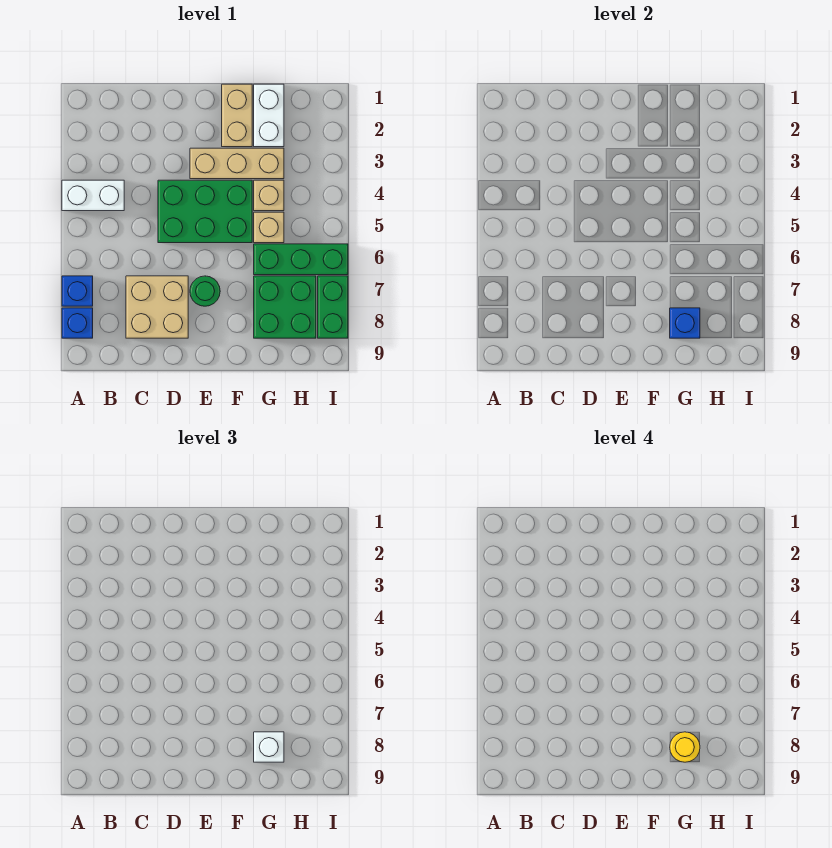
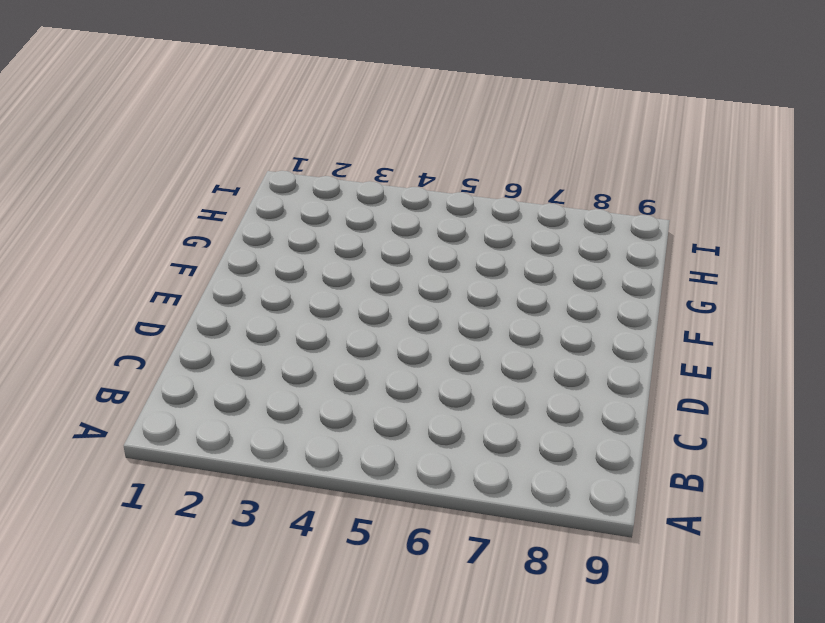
none -> white brick A4:B4 level 1
none -> blue brick A7 level 1
none -> blue brick A8 level 1

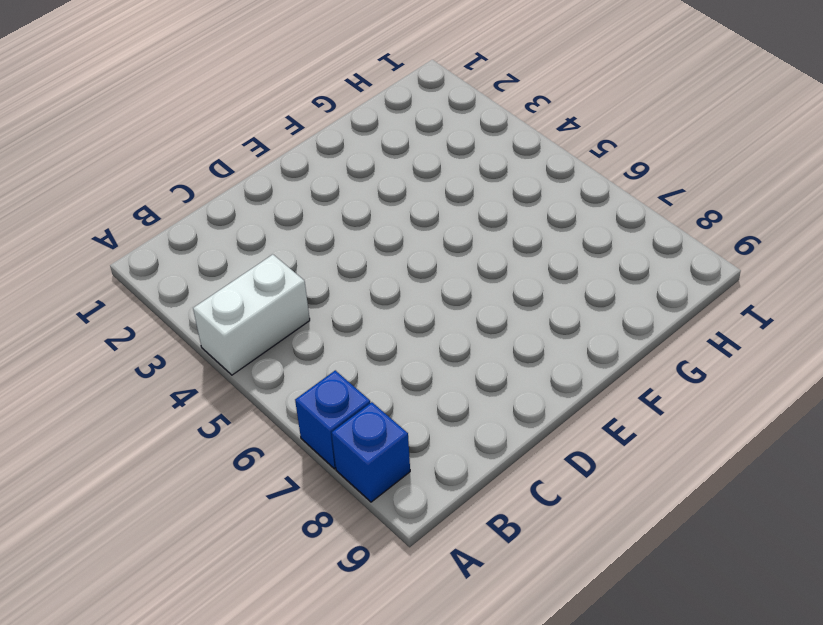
none -> tan brick C7:D8 level 1
none -> green brick D4:F5 level 1
none -> tan brick E3:G3 level 1

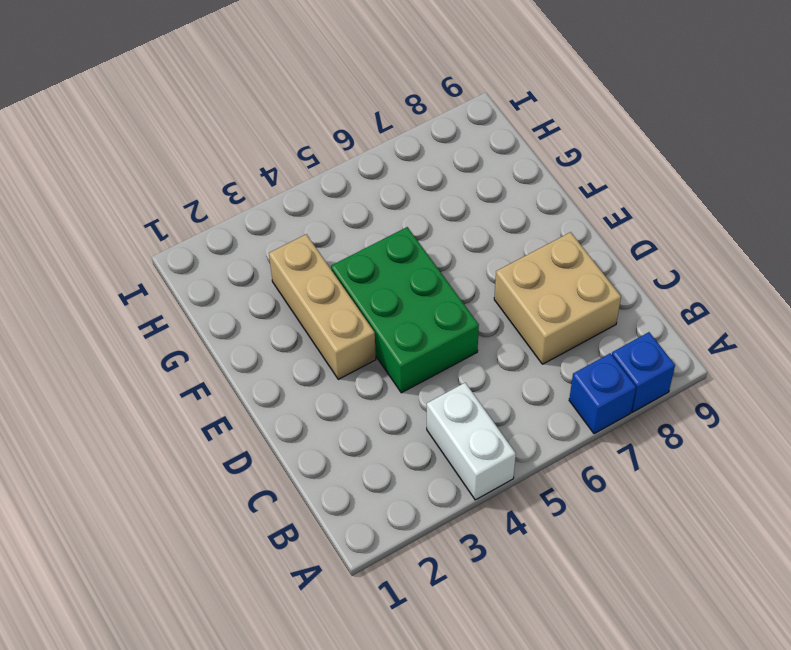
none -> green round brick E7 level 1
none -> tan brick F1:F2 level 1
none -> white brick G1:G2 level 1

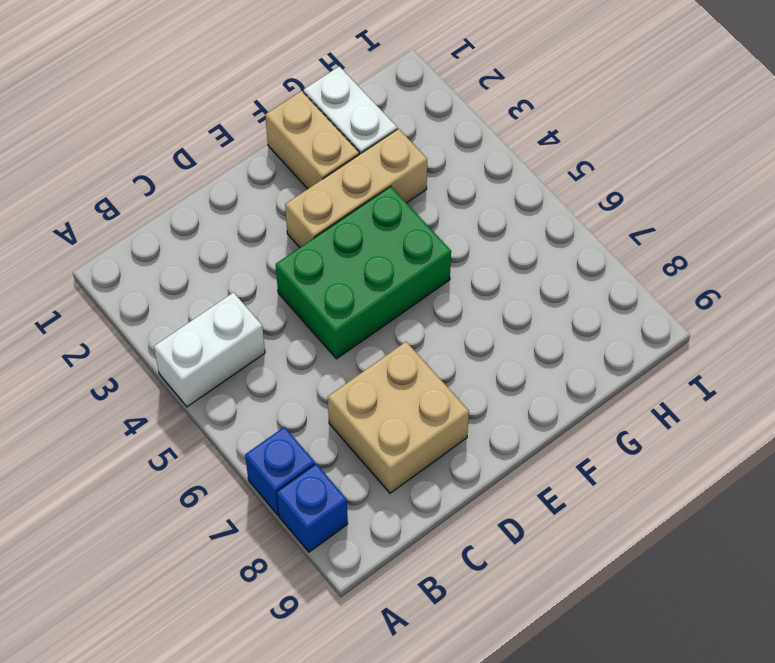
none -> green round brick E7 level 1
none -> tan brick G4 level 1
none -> tan brick G5 level 1

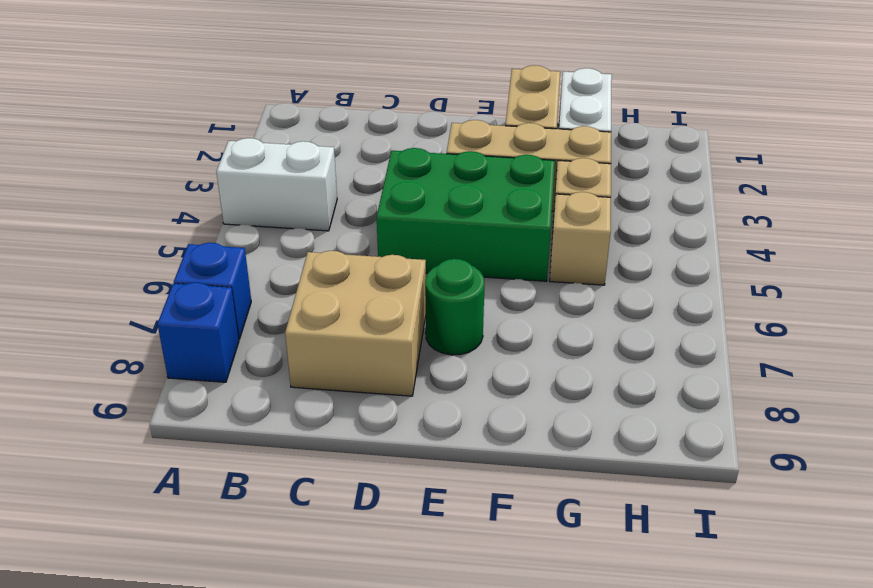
none -> green brick G6:I6 level 1
none -> green brick G7:H8 level 1
none -> green brick I7:I8 level 1

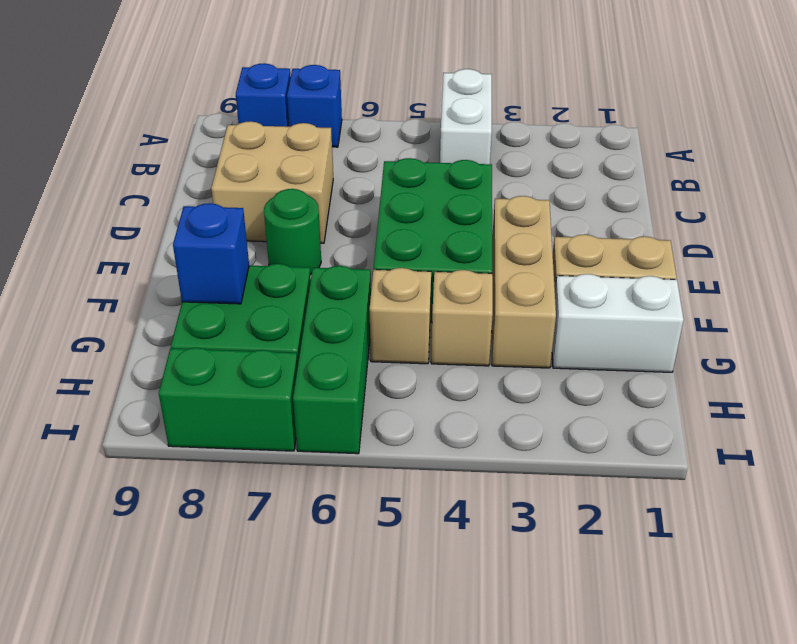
none -> white brick G8 level 3
none -> yellow round brick G8 level 4

